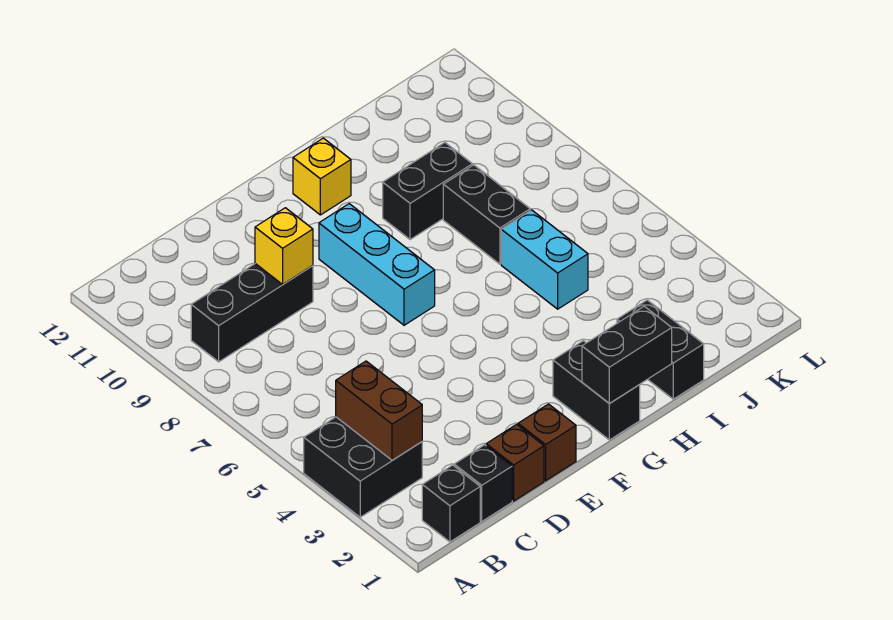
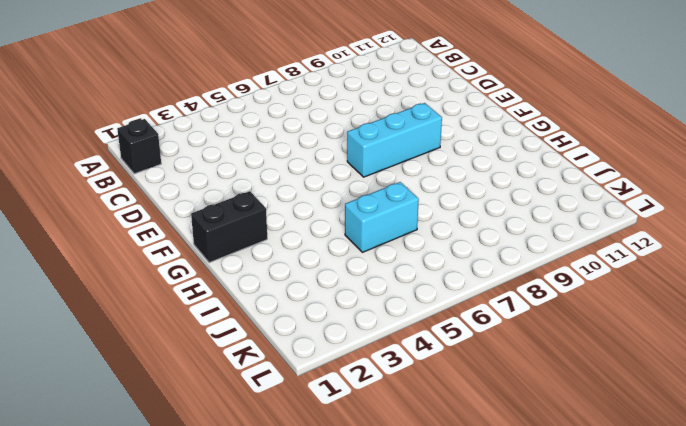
none -> black brick A3:B4 level 1
none -> black brick B9:D9 level 1
none -> black brick C1 level 1

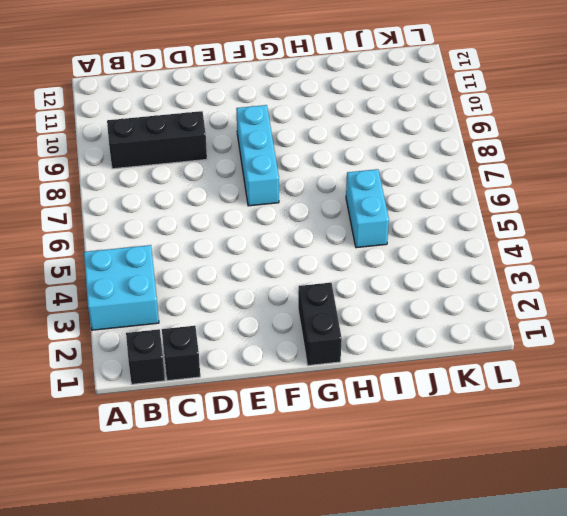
cyan brick A3:B4 level 1 -> black brick A3:B4 level 1
none -> brown brick D1 level 1
none -> brown brick E1 level 1
none -> yellow brick G11 level 1

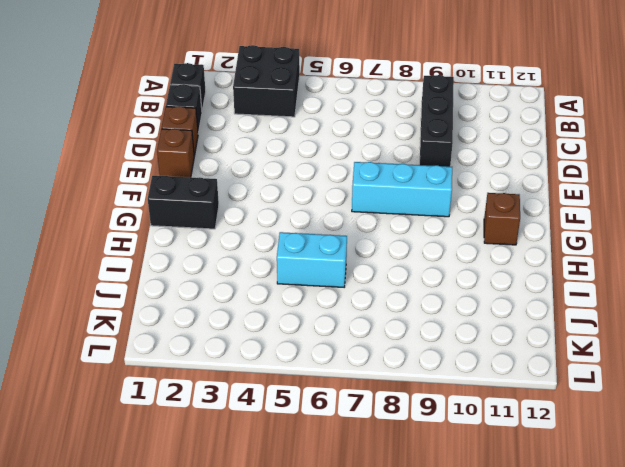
brown brick G11 level 1 -> yellow brick G11 level 1
none -> black brick H9:I9 level 1
none -> black brick I1:I2 level 1
none -> black brick I7:I8 level 1

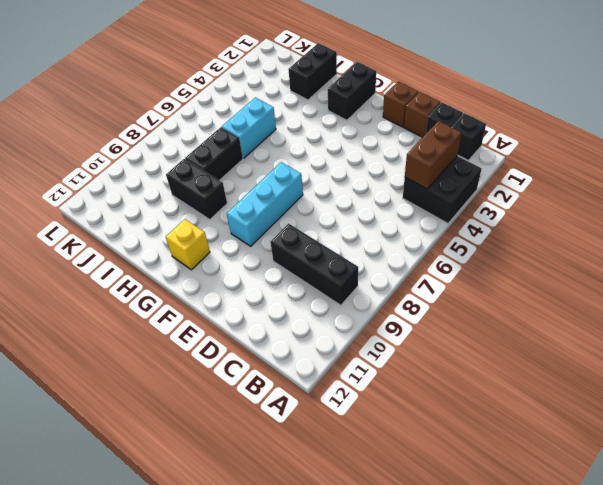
none -> yellow brick D9 level 2
none -> black brick G1:H1 level 2

